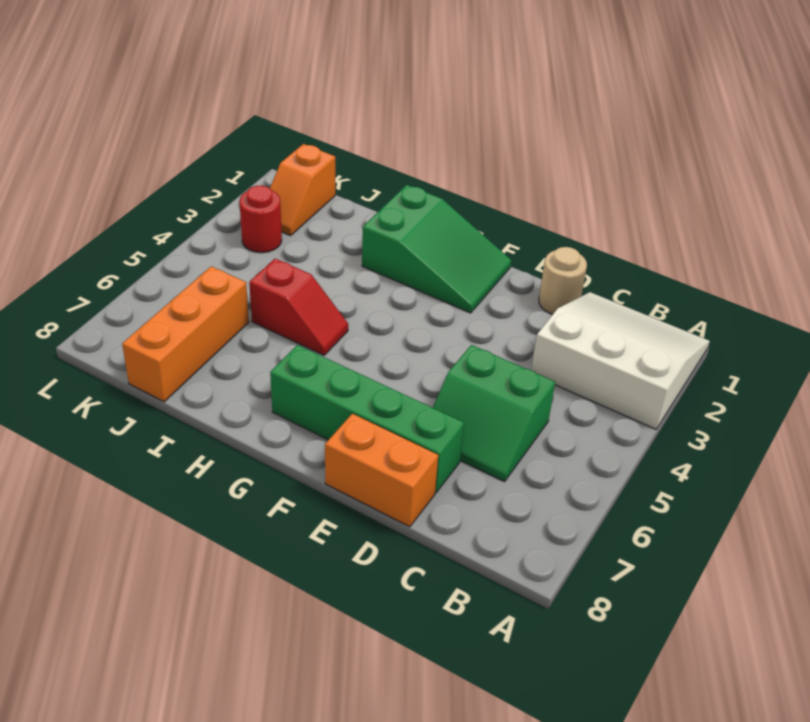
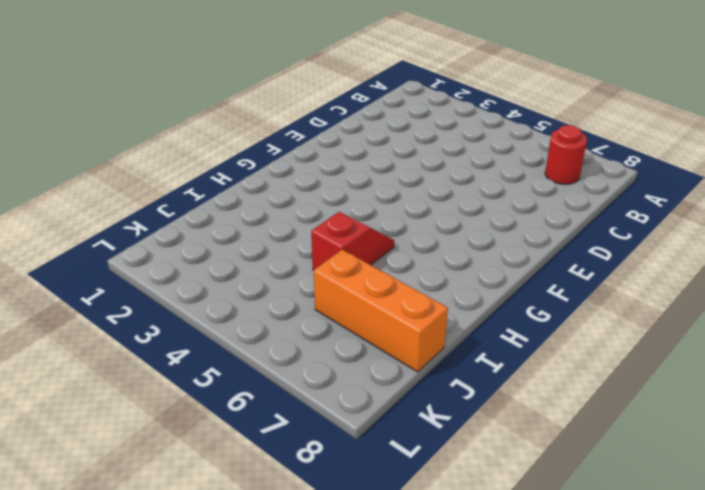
red round brick B7 level 1 -> red round brick K3 level 1
none -> white slope A1:C3 level 1 top 3
none -> green slope C5:D6 level 1 top 5

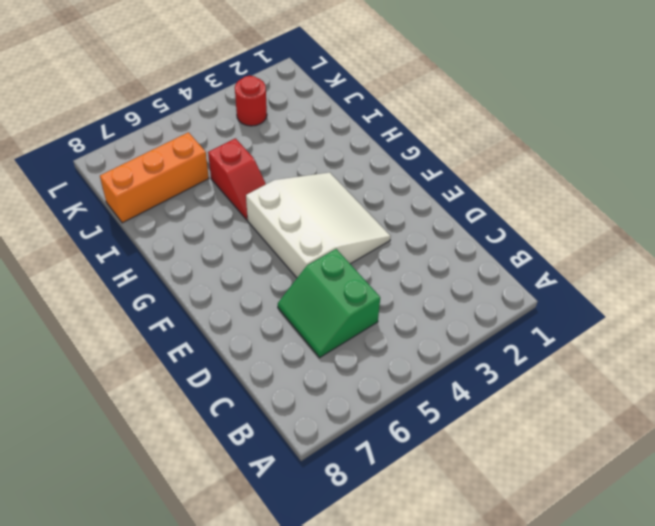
white slope E3:G5 level 1 top 5 -> white slope A1:C3 level 1 top 3
none -> tan round brick D1 level 1
none -> green brick D7:G7 level 1

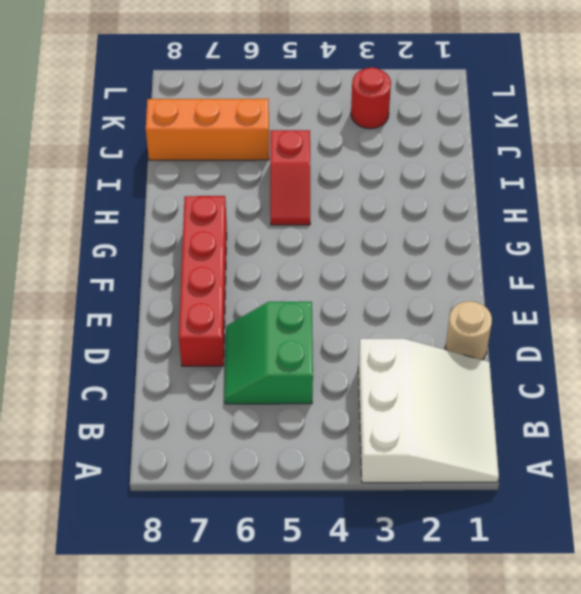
red brick D7:G7 level 1 -> green brick D7:G7 level 1
none -> orange brick D8:E8 level 1
none -> green slope F1:H2 level 1 top H

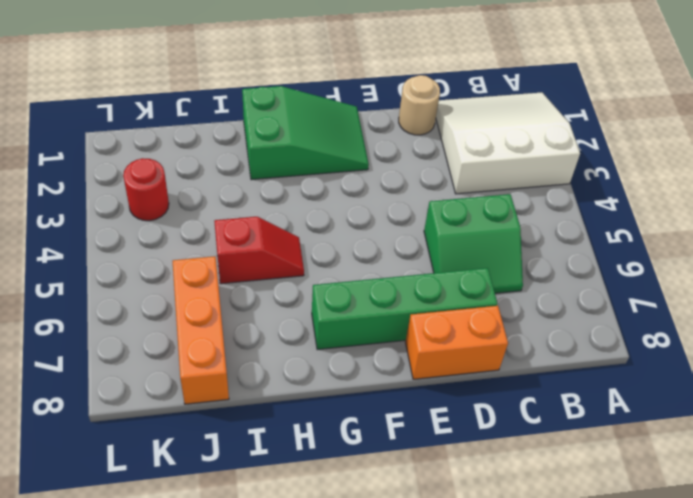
none -> orange slope K1:K2 level 1 top 1

